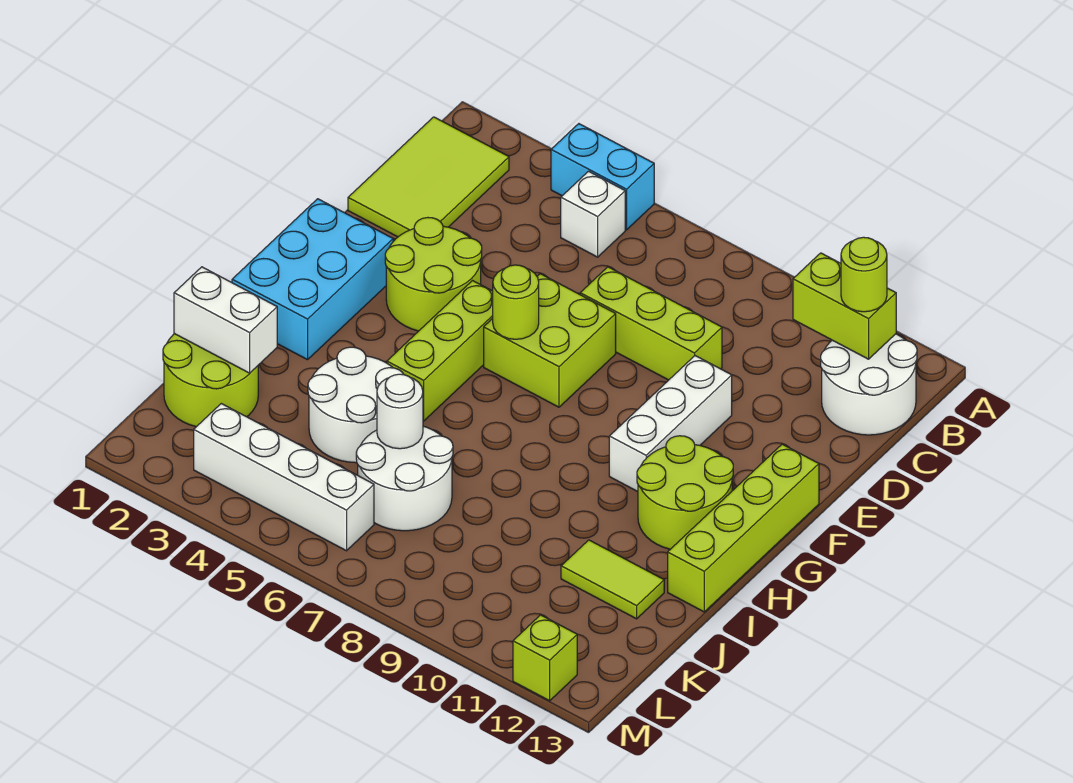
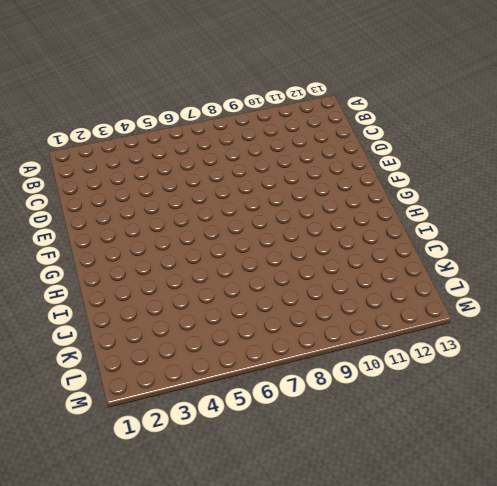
none -> cyan brick A4:A5 level 1
none -> lime tile B1:D2 level 1
none -> white brick B5 level 1

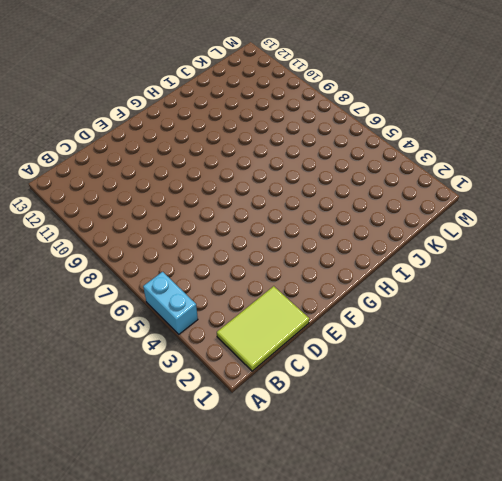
none -> white brick B5 level 1
none -> white round brick B12:C13 level 1
none -> lime brick D7:D9 level 1

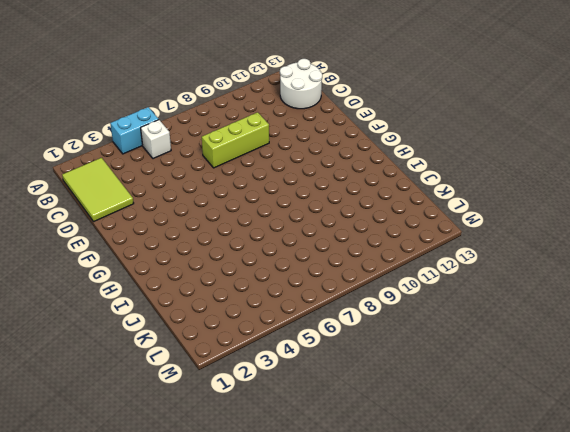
none -> lime round brick E3:F4 level 1
none -> lime brick E6:F7 level 1
none -> white brick E10:G10 level 1

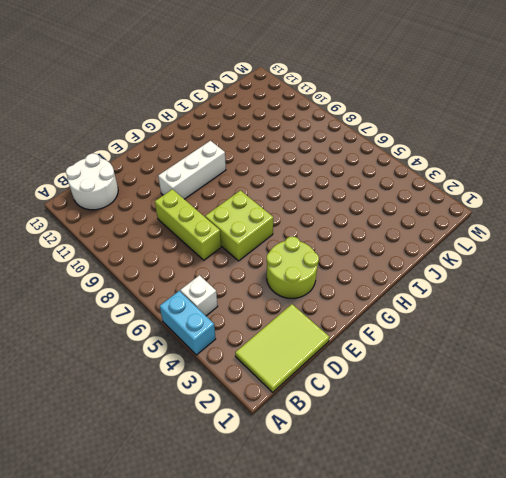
none -> cyan brick F1:H2 level 1
none -> lime brick F5:H5 level 1
none -> lime brick F13:I13 level 1

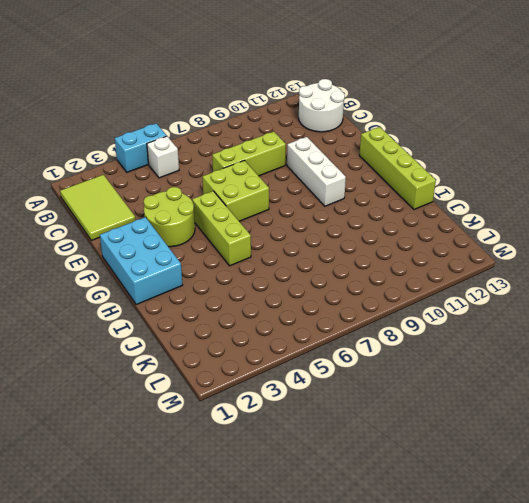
none -> lime round brick G11:H12 level 1
none -> white round brick I4:J5 level 1
none -> lime round brick J1:K2 level 1

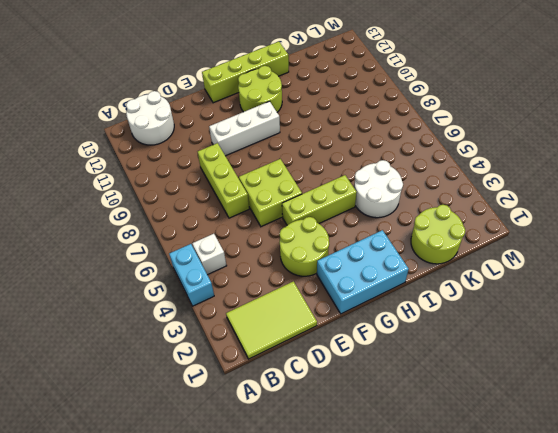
none -> white round brick J6:K7 level 1
none -> lime tile J11:J12 level 1
none -> white brick L3:L6 level 1

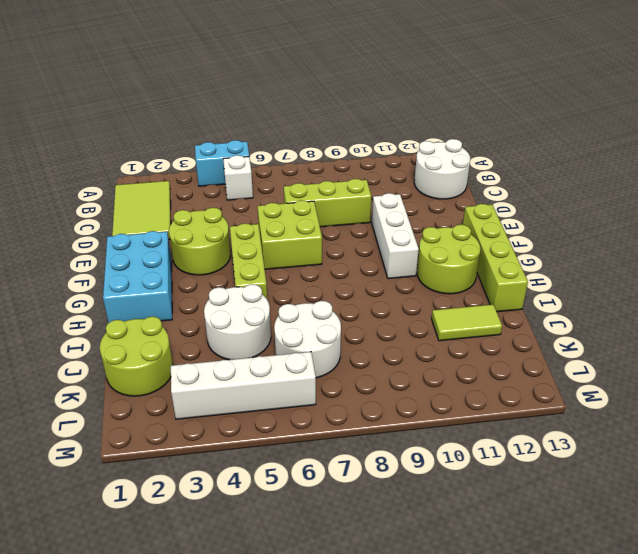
none -> lime brick M12 level 1
none -> lime brick B11:B12 level 2
none -> lime round brick F6 level 2

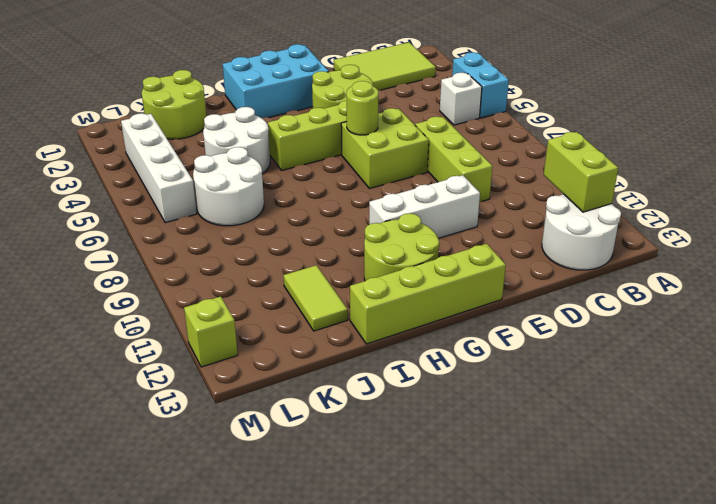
none -> white brick J1:J2 level 2
none -> white round brick J6 level 2
none -> lime round brick B12 level 3

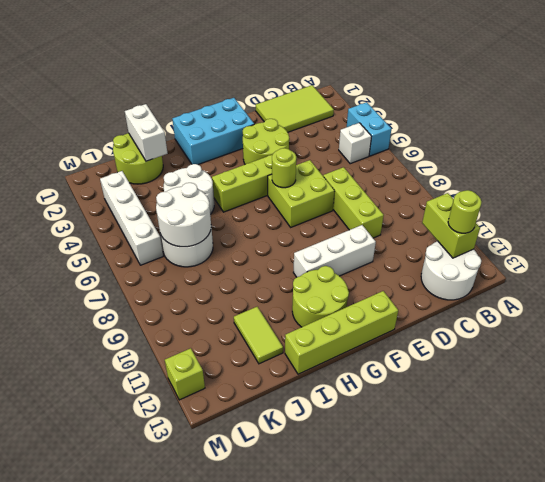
white round brick J6:K7 level 2 -> white round brick J6 level 2

